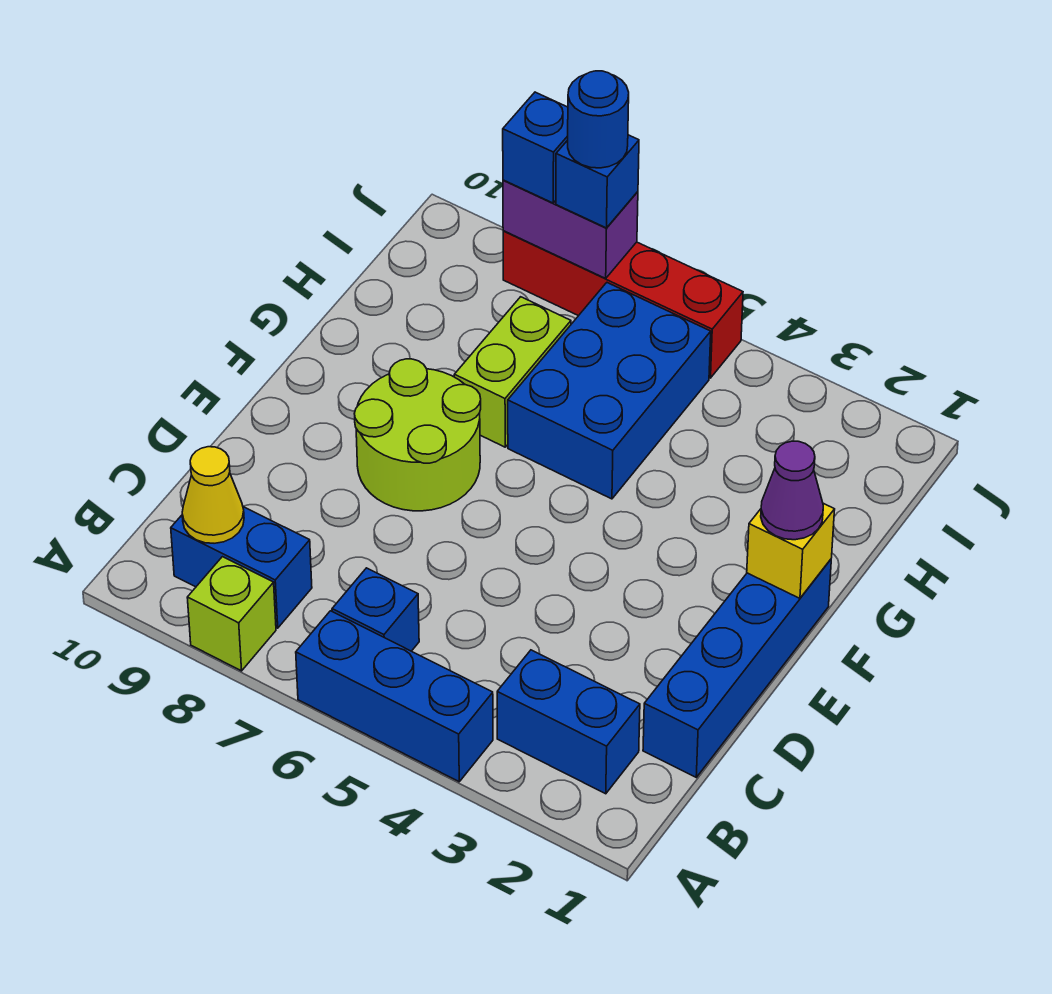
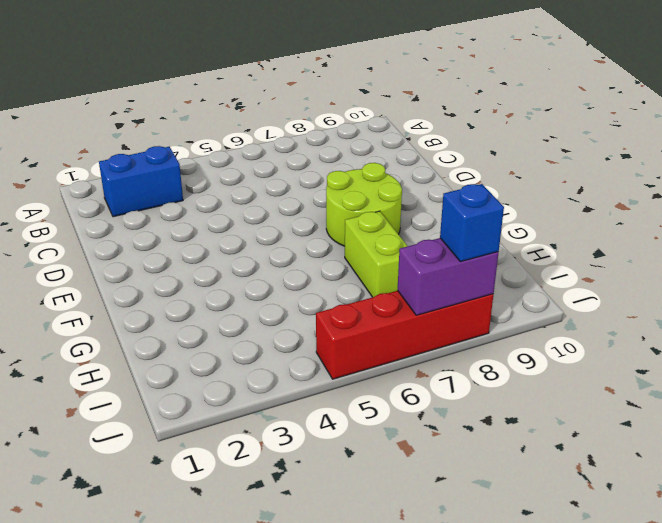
none -> blue brick A4:A6 level 1
none -> lime brick A8 level 1
none -> blue brick B6 level 1

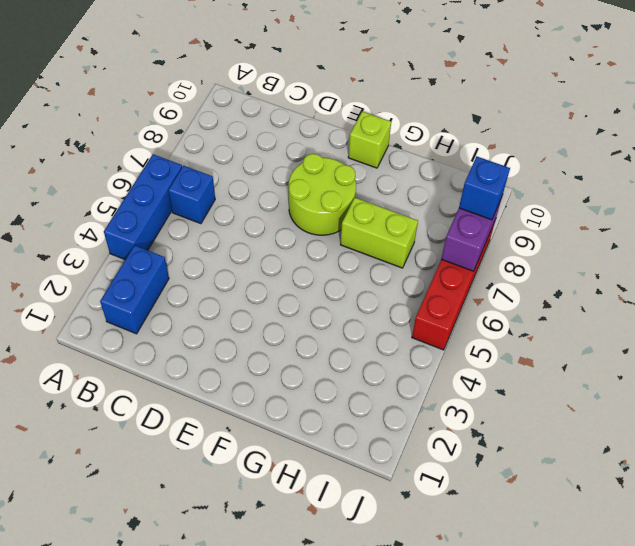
lime brick F10 level 1 -> lime brick A8 level 1
none -> blue brick B8:B9 level 1
none -> blue brick C1:F1 level 1
none -> blue brick G5:I6 level 1

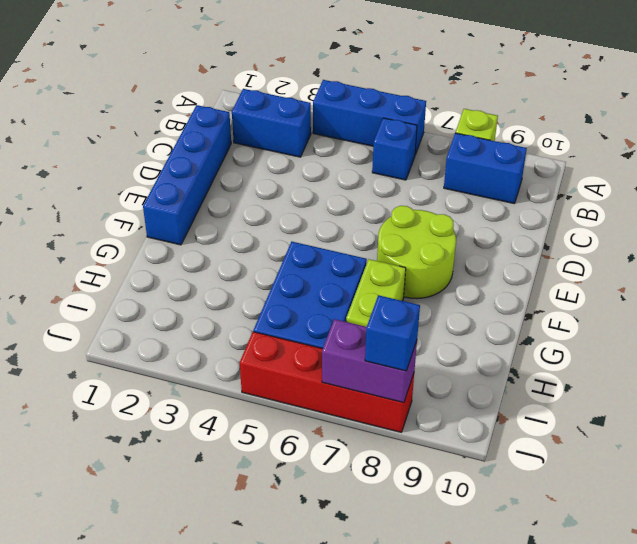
none -> yellow cone B9 level 2
none -> yellow brick F1 level 2
none -> purple cone F1 level 3

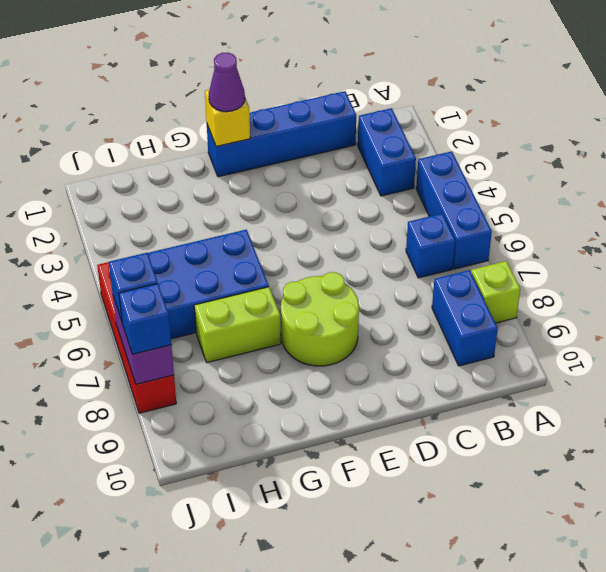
none -> yellow cone B9 level 2
none -> blue round brick J7 level 4

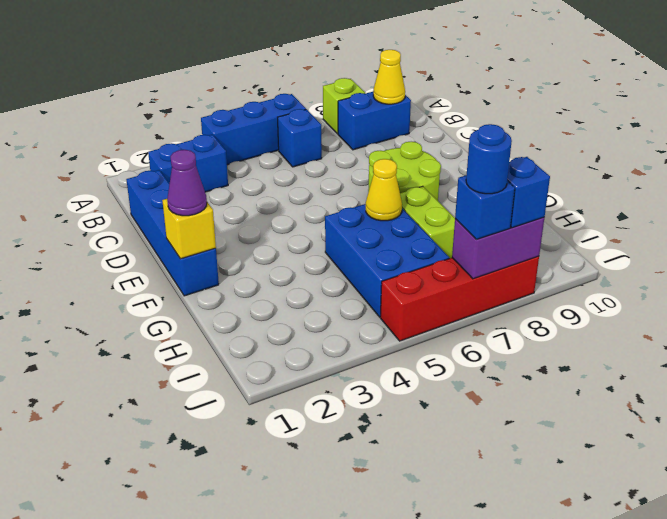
yellow cone G6 level 2 -> none

